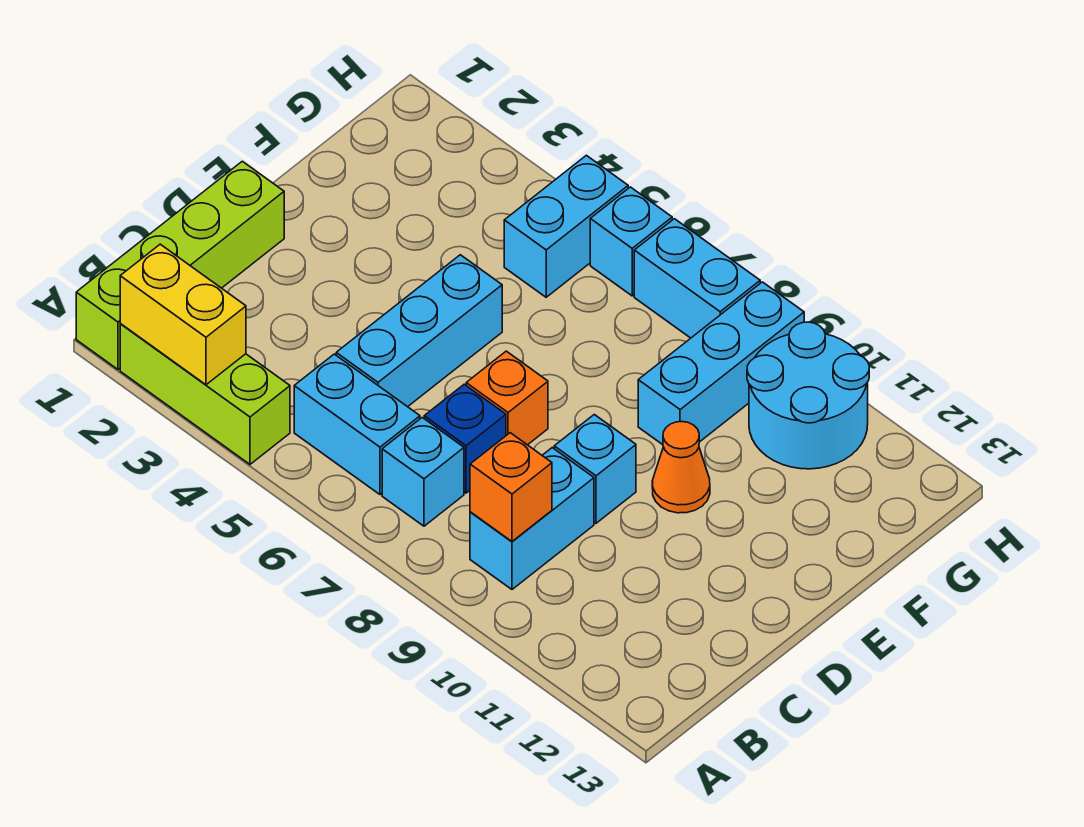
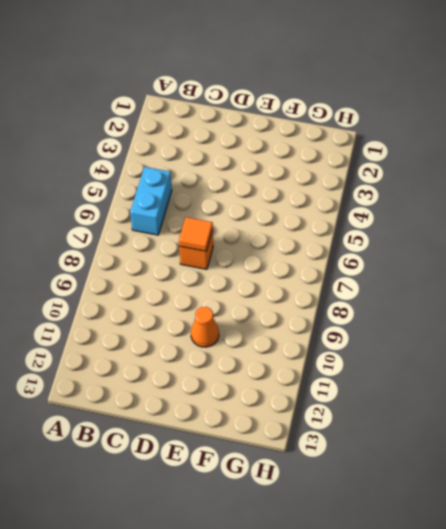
orange tile D7 level 2 -> none
none -> lime brick A1:D1 level 1
none -> lime brick A2:A4 level 1
none -> cyan brick B7 level 1

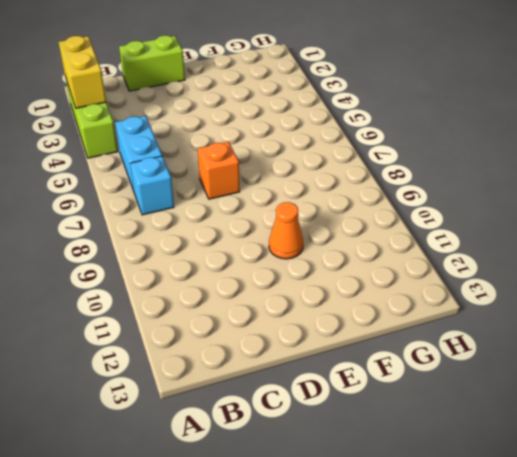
lime brick C1:D1 level 1 -> lime brick A1:D1 level 1
none -> cyan brick B9:C9 level 1
none -> cyan brick C5:E5 level 1
none -> blue brick C7 level 1

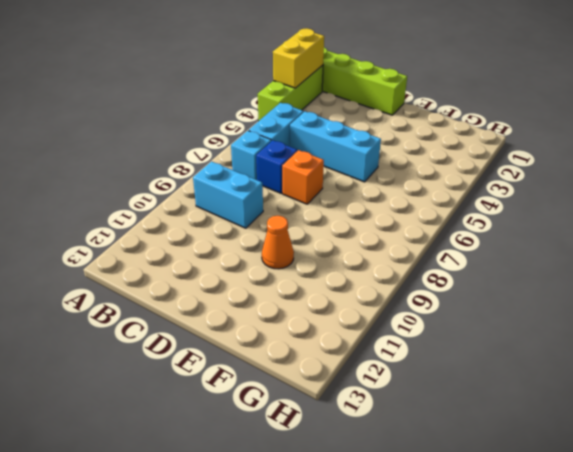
none -> cyan brick D9 level 1
none -> cyan brick F9:H9 level 1
none -> cyan brick G5:H5 level 1

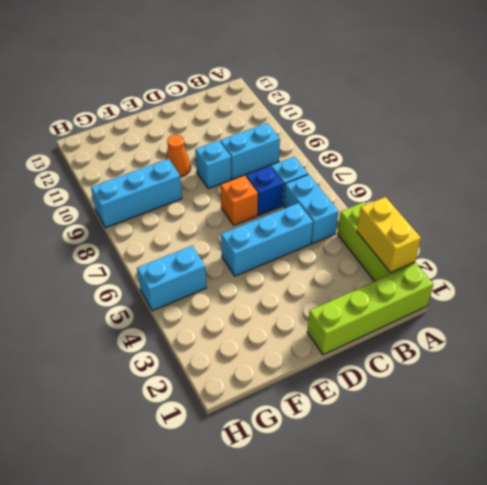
none -> cyan round brick G10:H11 level 1
none -> cyan brick H6 level 1
none -> cyan brick H7:H8 level 1

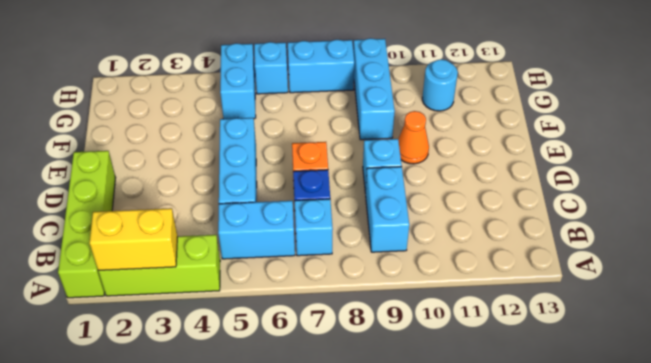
cyan round brick G11 level 1 -> cyan round brick G10:H11 level 1
none -> orange brick B9 level 2

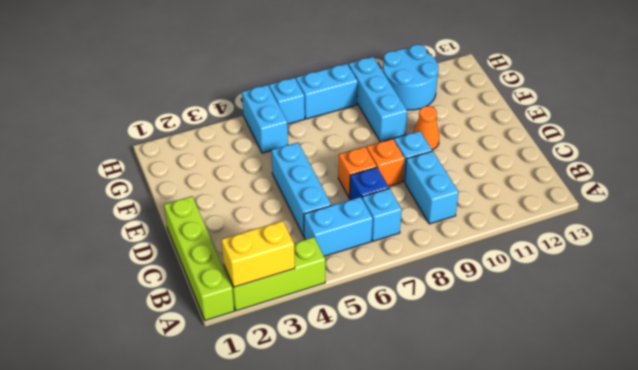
orange brick D8 level 1 -> orange brick B9 level 2

